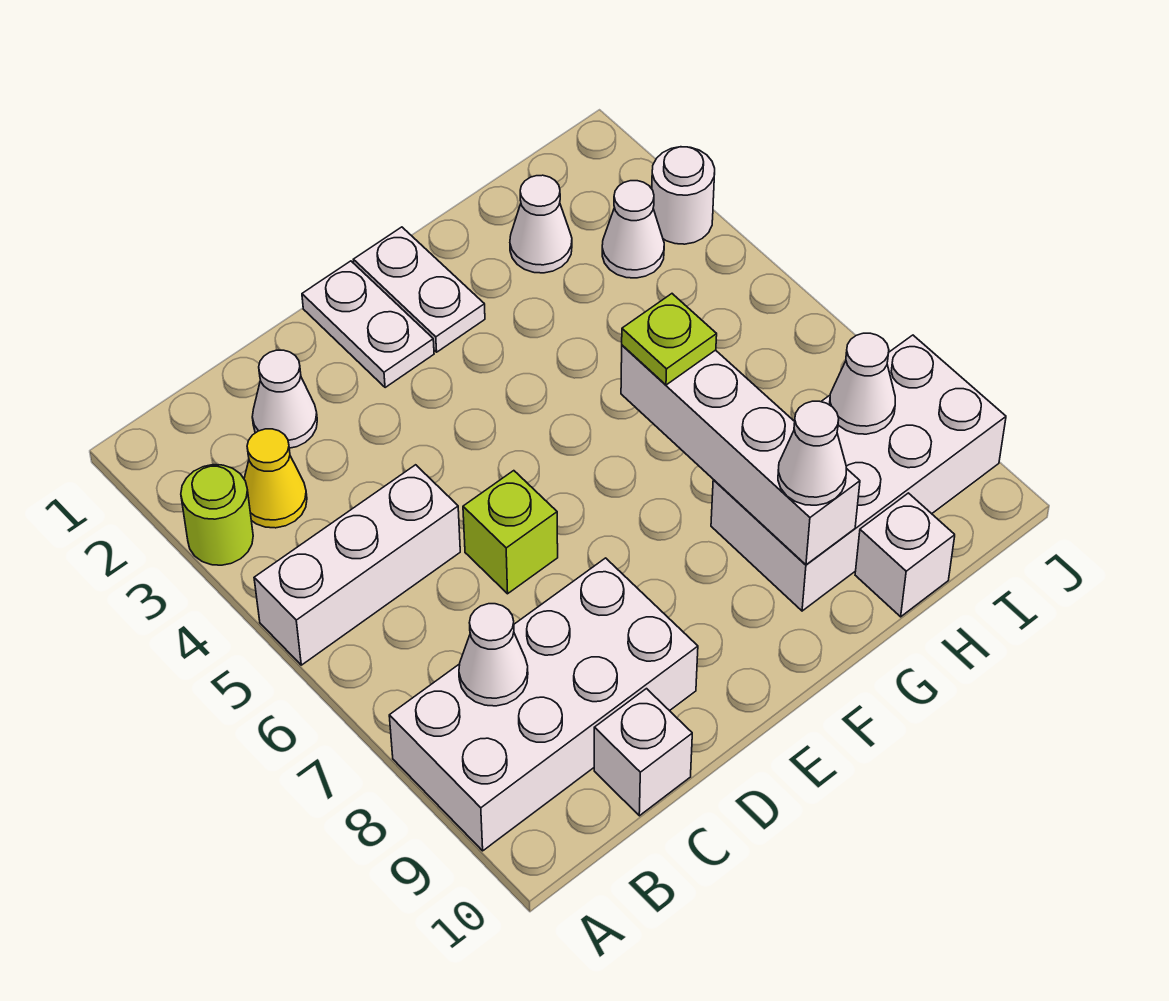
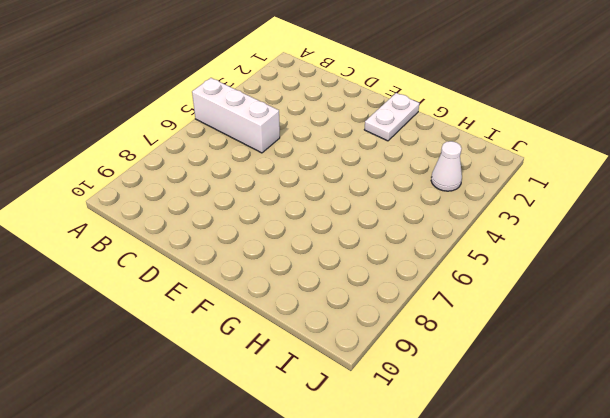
none -> lime round brick A3 level 1
none -> white brick A8:D9 level 1
none -> yellow cone B3 level 1

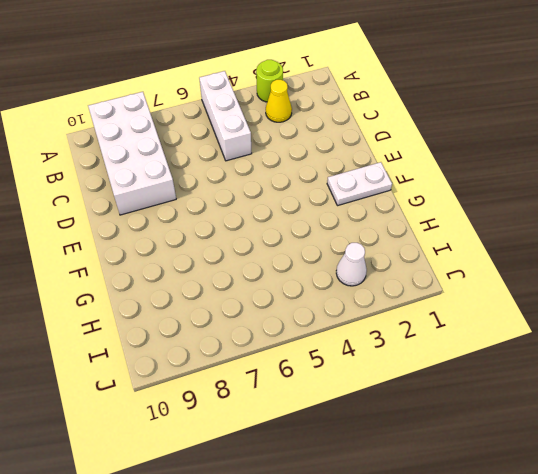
none -> white cone C2 level 1
none -> white brick C10 level 1
none -> lime brick D6 level 1

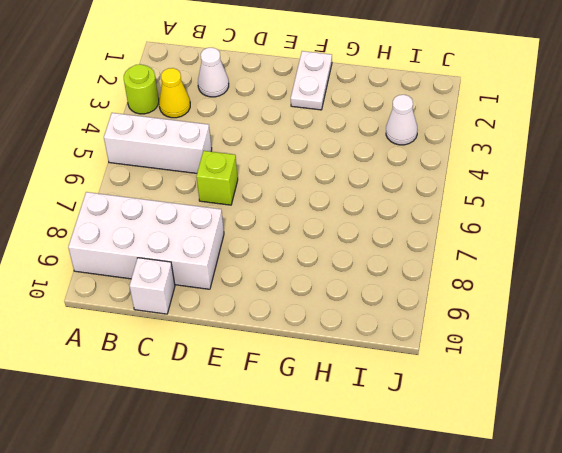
none -> white plate E1:E2 level 1
none -> white brick G8:J9 level 1
none -> white cone H2 level 1

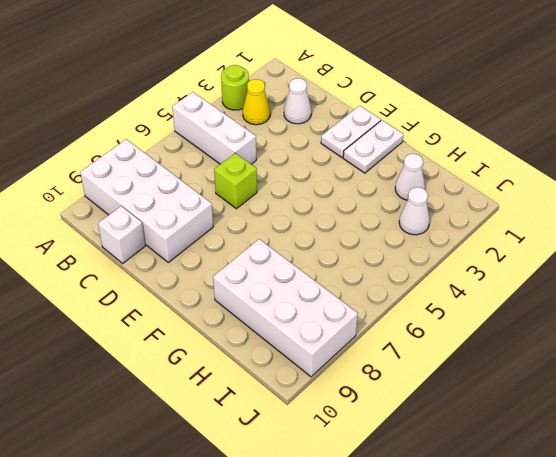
none -> white brick H10 level 1
none -> white round brick J3 level 1
none -> white cone B8 level 2

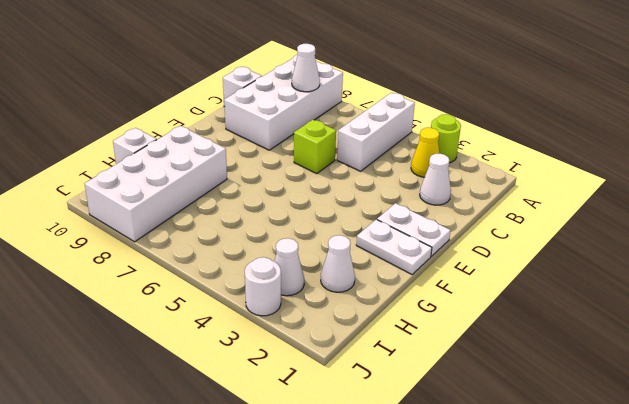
none -> white brick G6:G9 level 2
none -> white cone I8 level 2
none -> lime plate G6 level 3

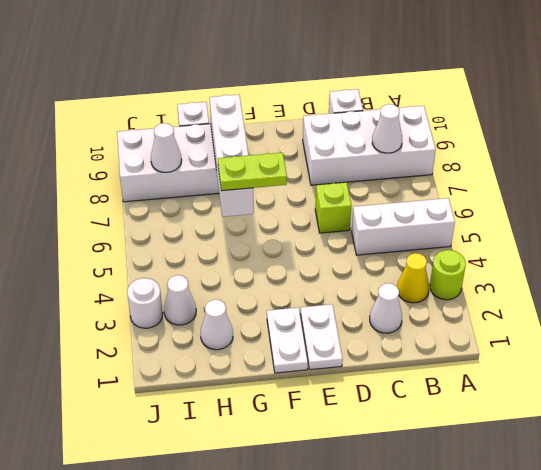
lime plate F6:G6 level 3 -> lime plate G6 level 3
none -> white cone G9 level 3

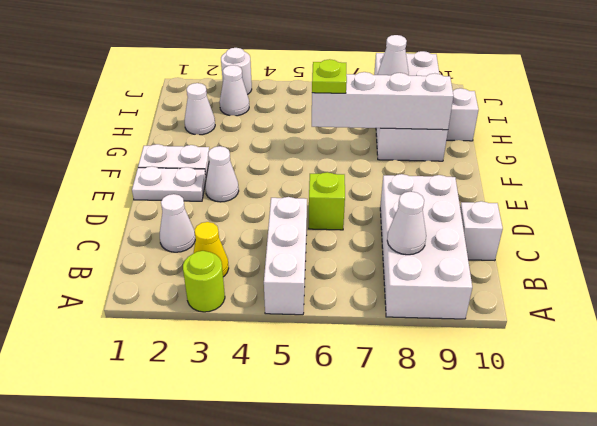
white cone E3 level 1 -> white cone G9 level 3

